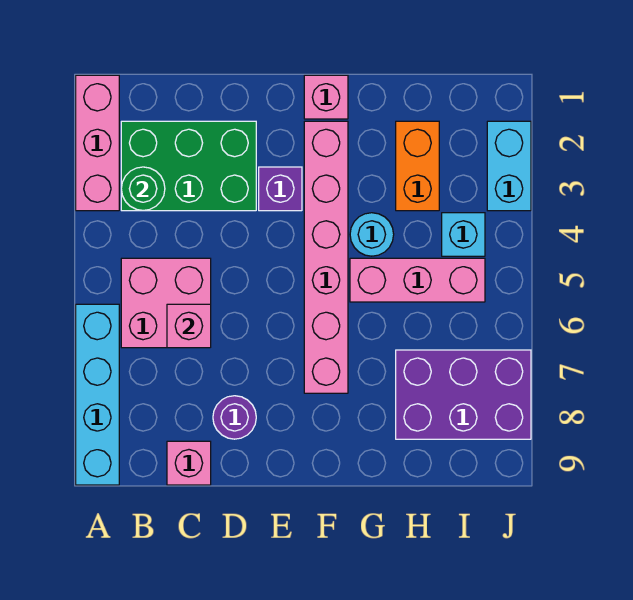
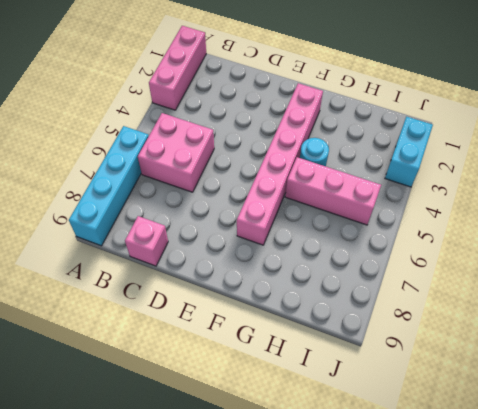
none -> green brick B2:D3 level 1
none -> purple round brick D8 level 1
none -> purple brick E3 level 1

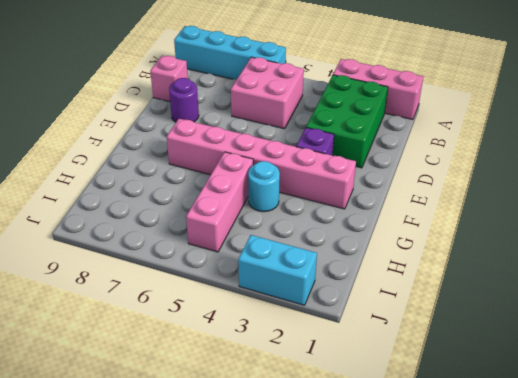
none -> pink brick F1 level 1
none -> orange brick H2:H3 level 1
none -> purple brick H7:J8 level 1

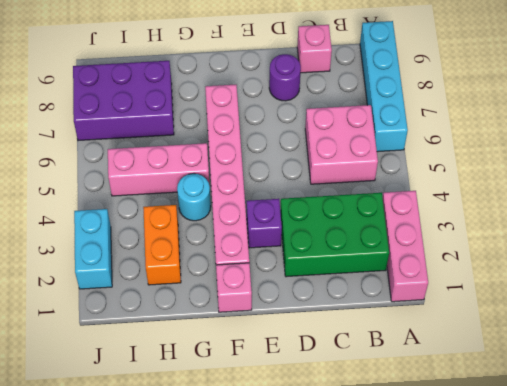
none -> cyan brick I4 level 1
none -> green round brick B3 level 2
none -> pink brick C6 level 2

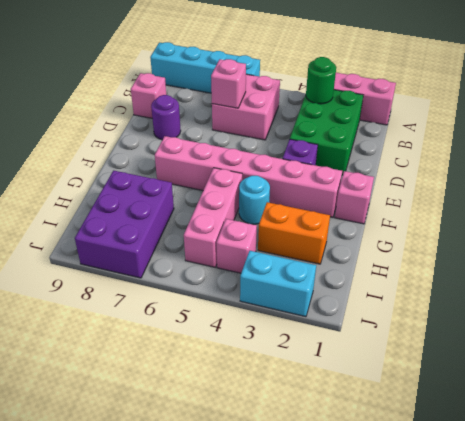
pink brick I4 level 1 -> cyan brick I4 level 1

